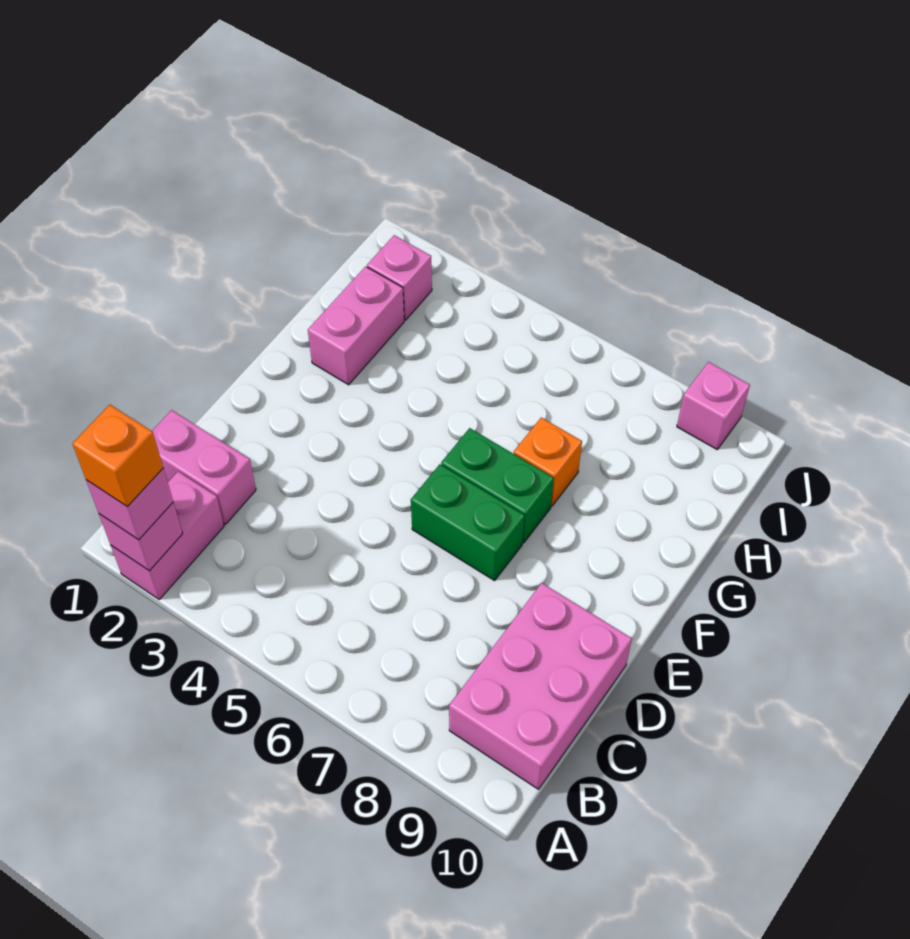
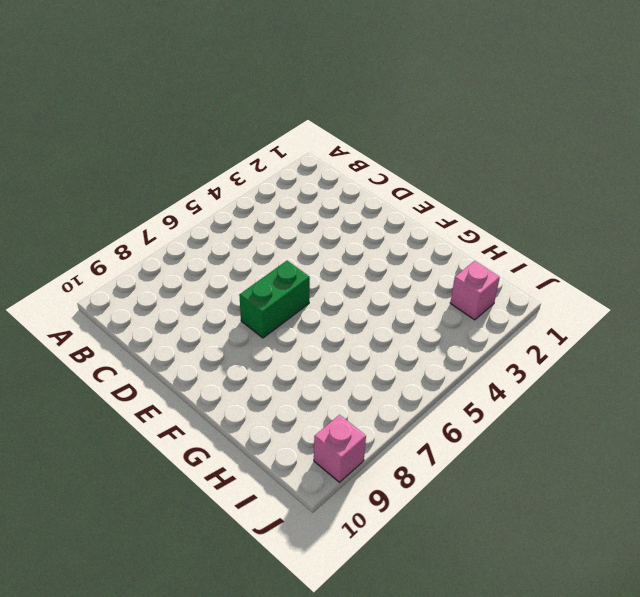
none -> pink brick A2:B2 level 1
none -> pink brick B9:D10 level 1
none -> pink brick C1:C2 level 1

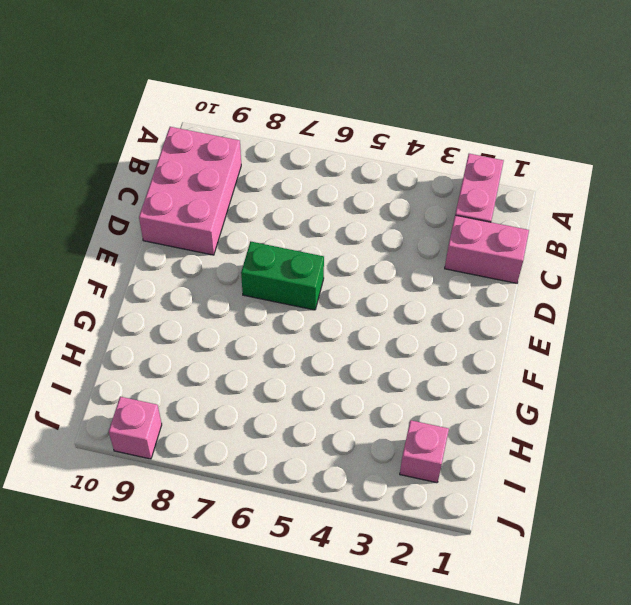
none -> green brick F6:F7 level 1
none -> pink brick G2:H2 level 1
none -> orange brick G7 level 1

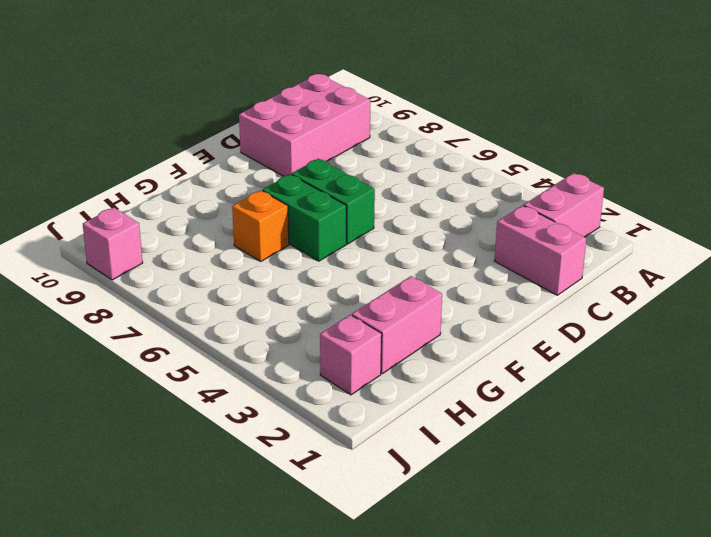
none -> pink brick A2 level 2
none -> pink brick A2 level 3
none -> orange brick A2 level 4

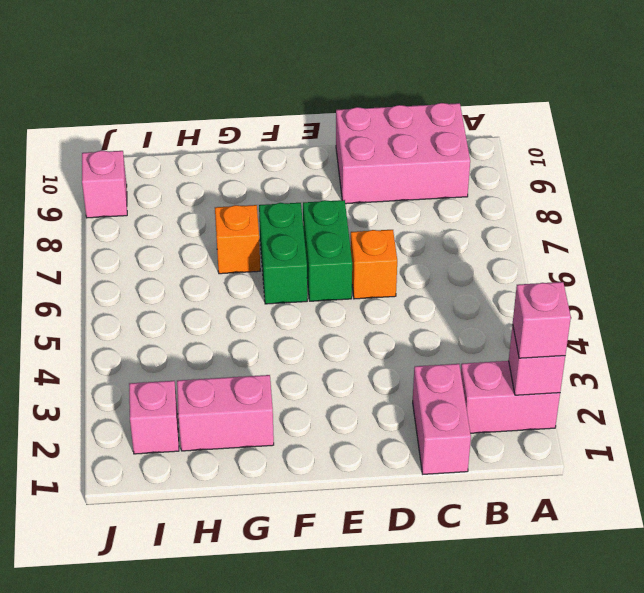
orange brick D6 level 1 -> orange brick A2 level 4

